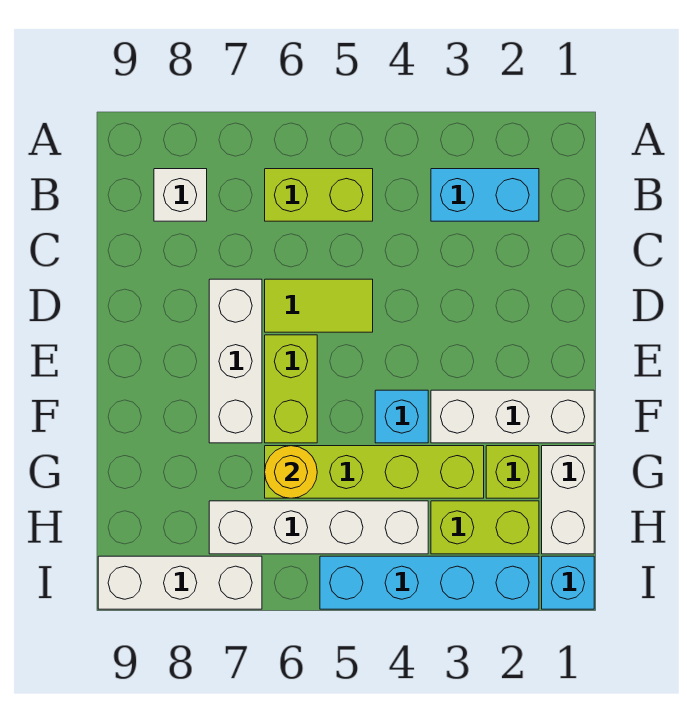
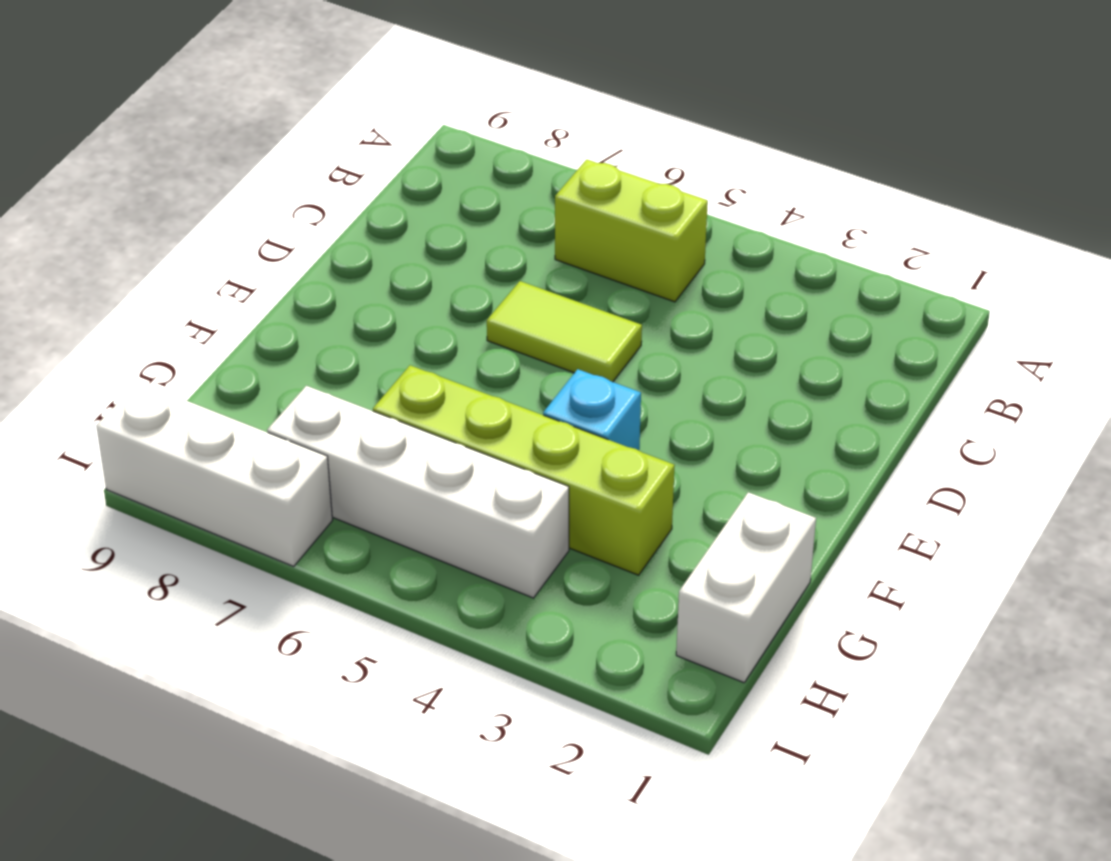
none -> cyan brick B2:B3 level 1
none -> white brick B8 level 1
none -> white brick D7:F7 level 1

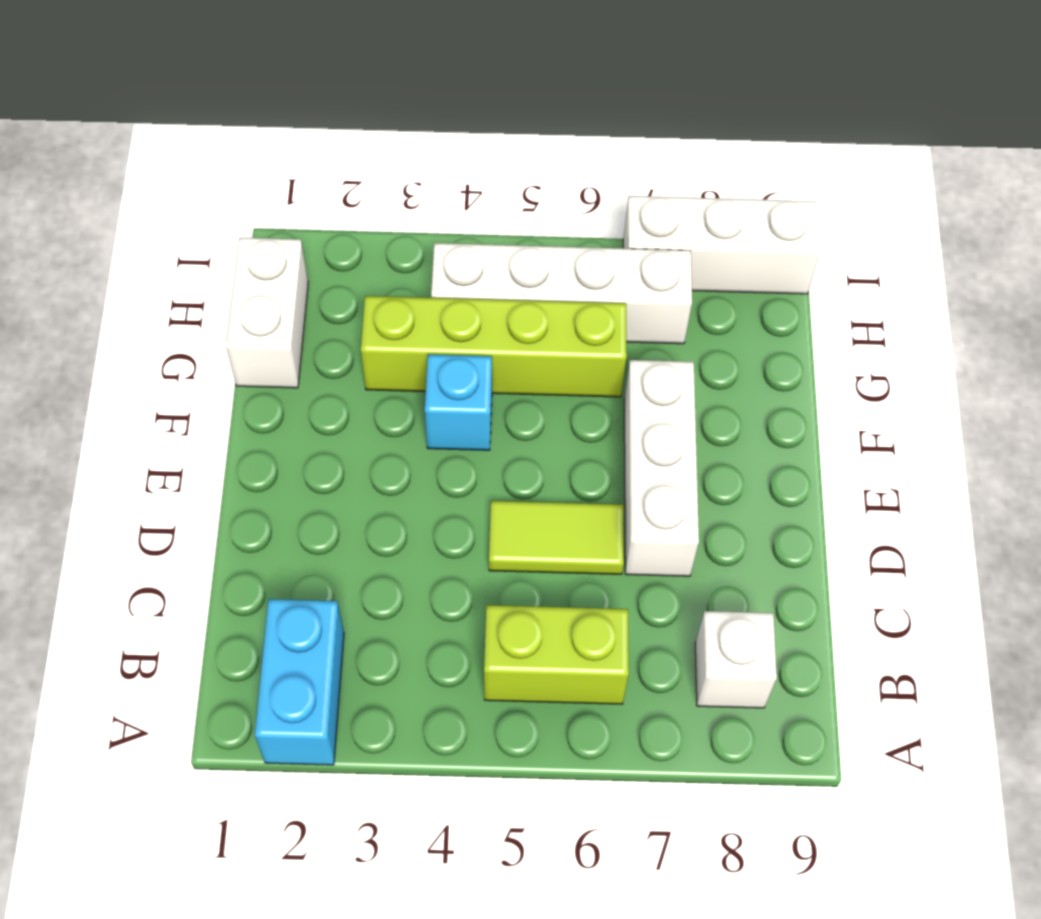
cyan brick A2:B2 level 1 -> cyan brick B2:B3 level 1
none -> lime brick E6:F6 level 1
none -> white brick F1:F3 level 1
none -> lime brick G2 level 1

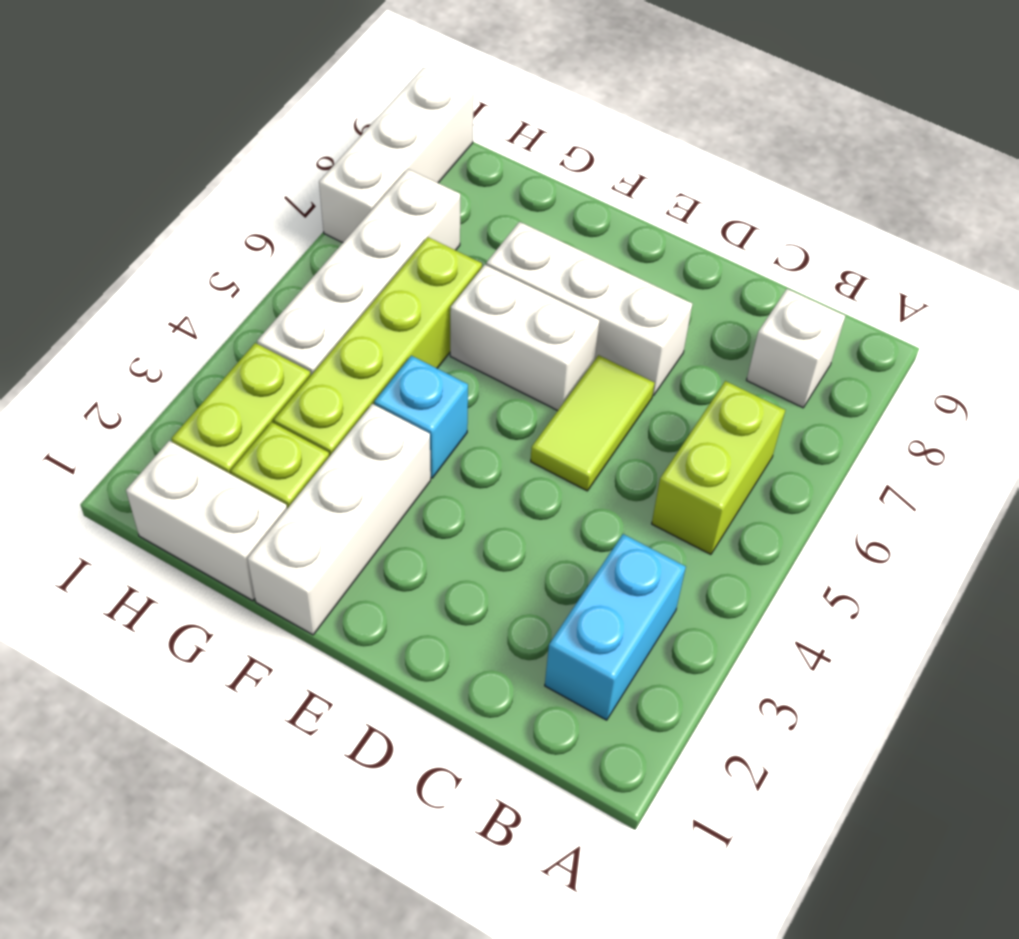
white brick E6:F6 level 1 -> lime brick E6:F6 level 1
none -> cyan brick I1 level 1
none -> cyan brick I2:I5 level 1
none -> yellow round brick G6 level 2

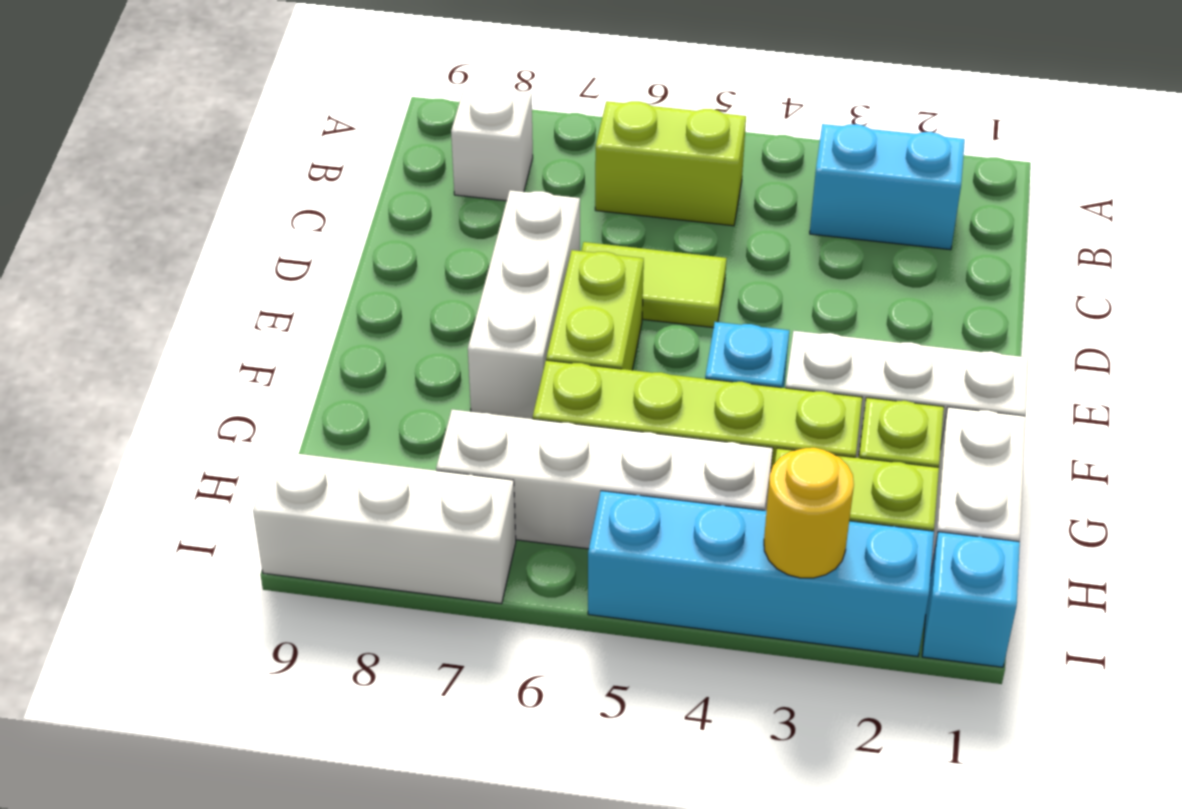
yellow round brick I3 level 2 -> yellow round brick G6 level 2

